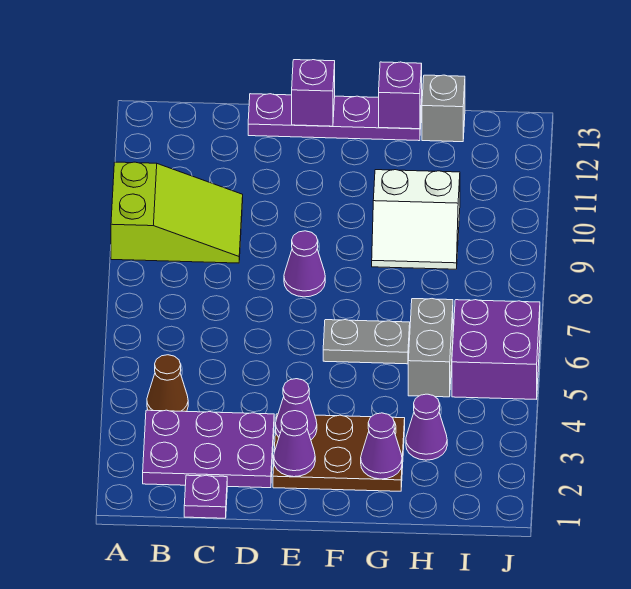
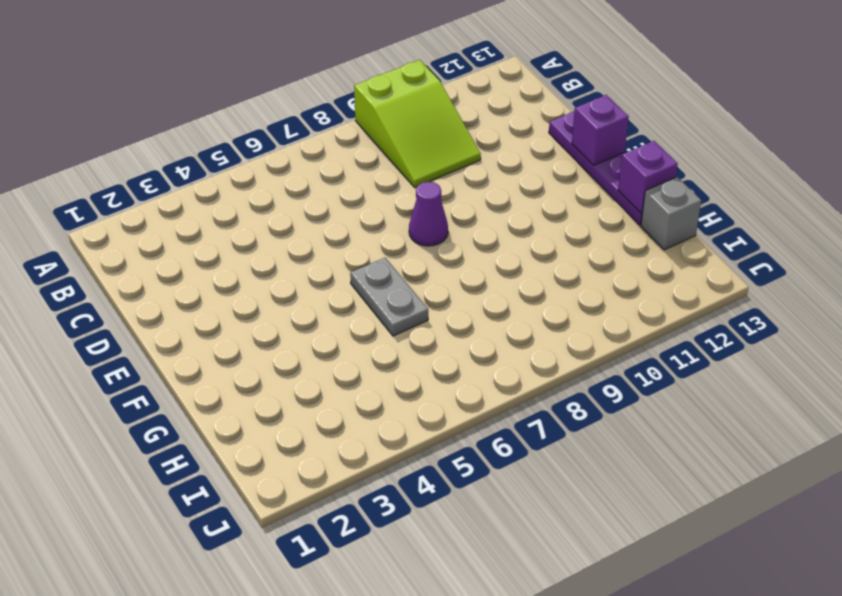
none -> purple plate B2:D3 level 1
none -> brown cone B4 level 1
none -> purple plate C1 level 1

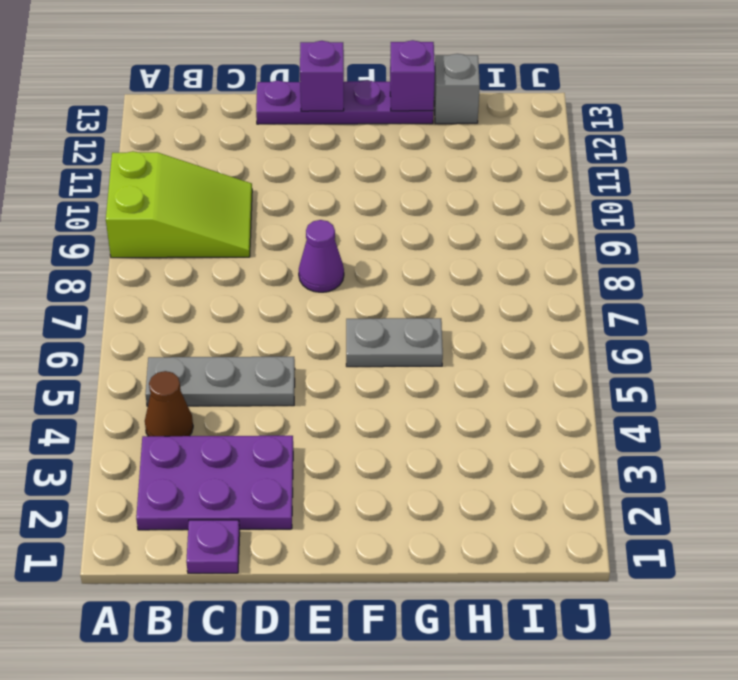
grey plate B5:D5 level 1 -> none
none -> brown plate E2:G3 level 1
none -> white slope G9:H10 level 1 top 10
none -> purple cone H3 level 1

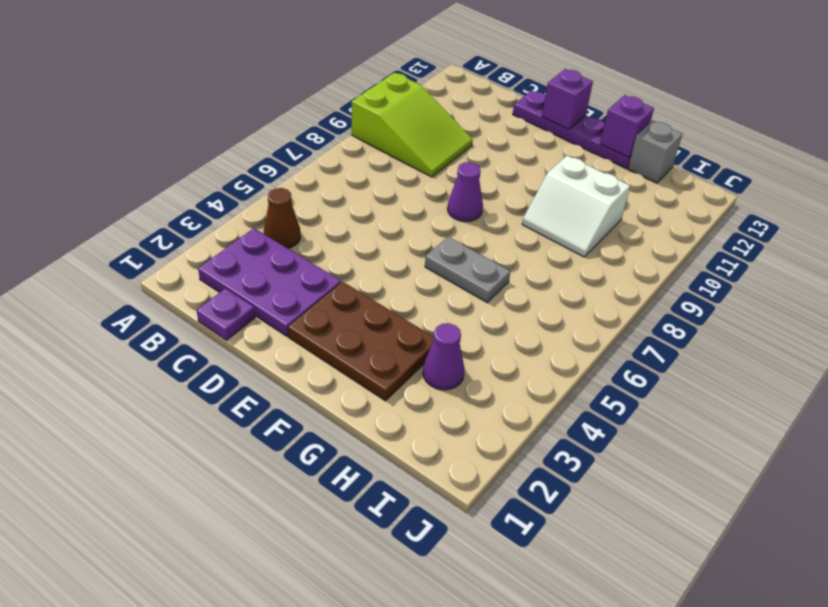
none -> grey brick H5:H6 level 1
none -> purple brick I5:J6 level 1
none -> purple cone E2 level 2

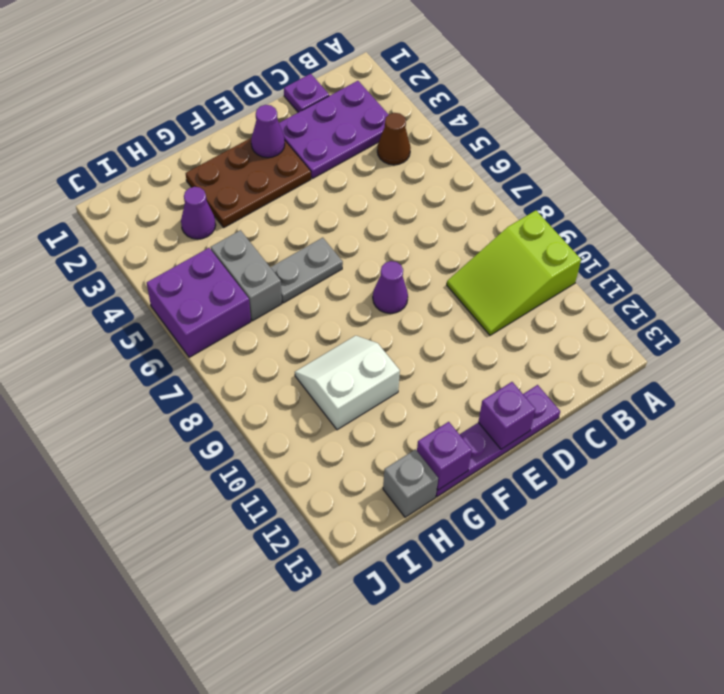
none -> purple cone E3 level 2
none -> purple cone G2 level 2

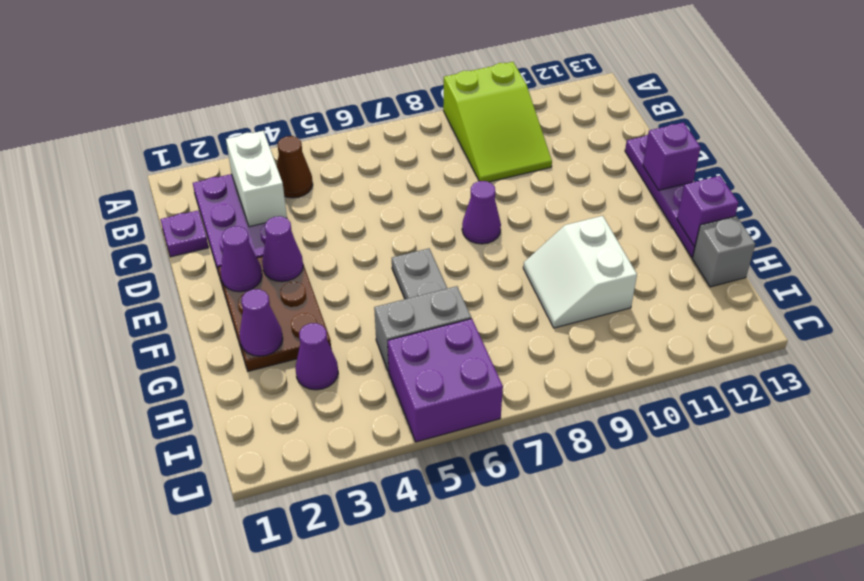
white brick B3:C3 level 2 -> none

